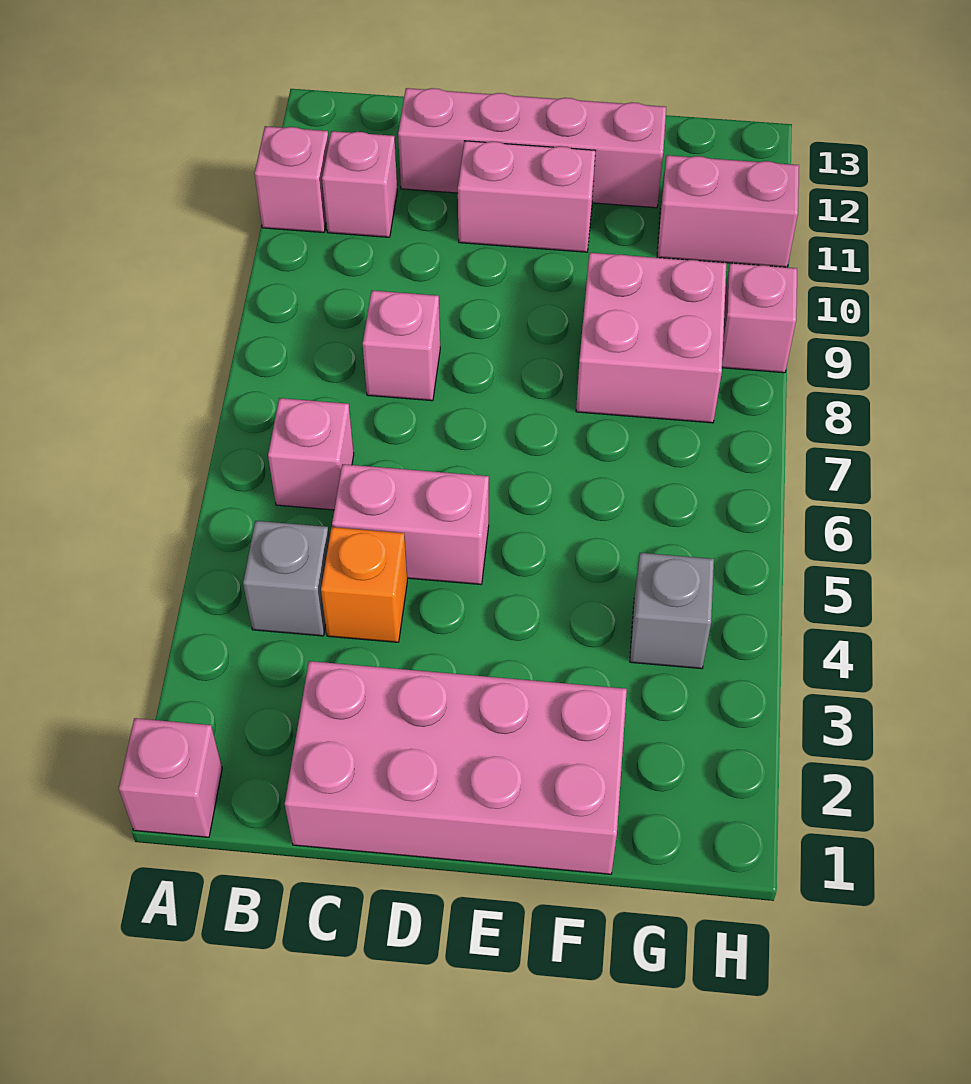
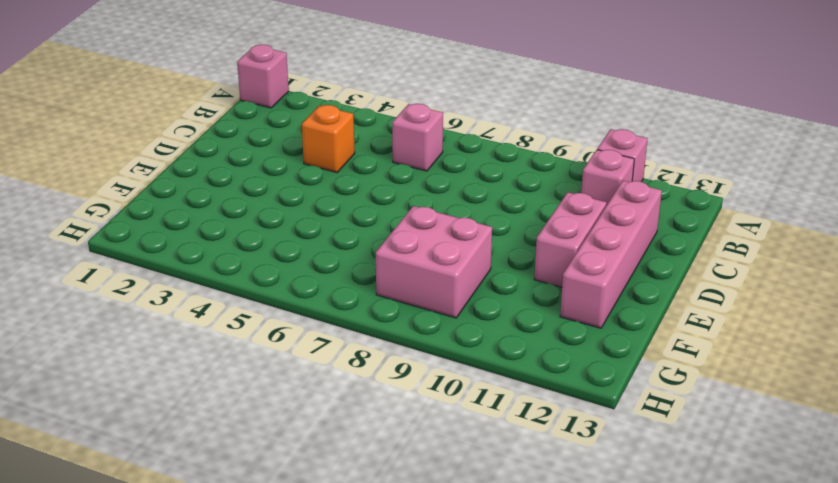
none -> grey brick B4 level 1
none -> pink brick C1:F2 level 1
none -> pink brick C5:D5 level 1

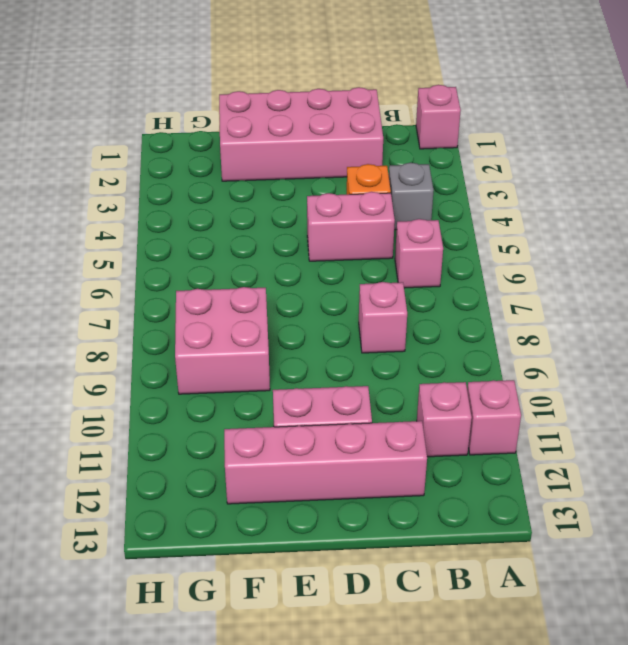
none -> grey brick G4 level 1
none -> pink brick G11:H11 level 1
none -> pink brick H9 level 1

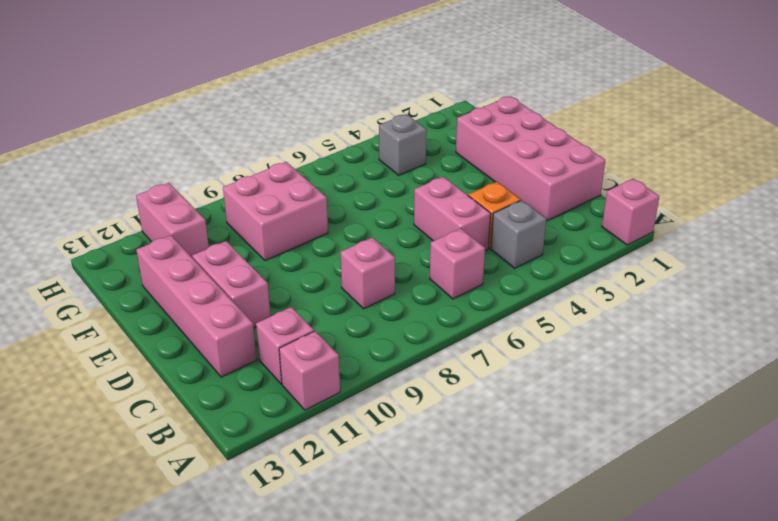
none -> pink brick H9 level 1

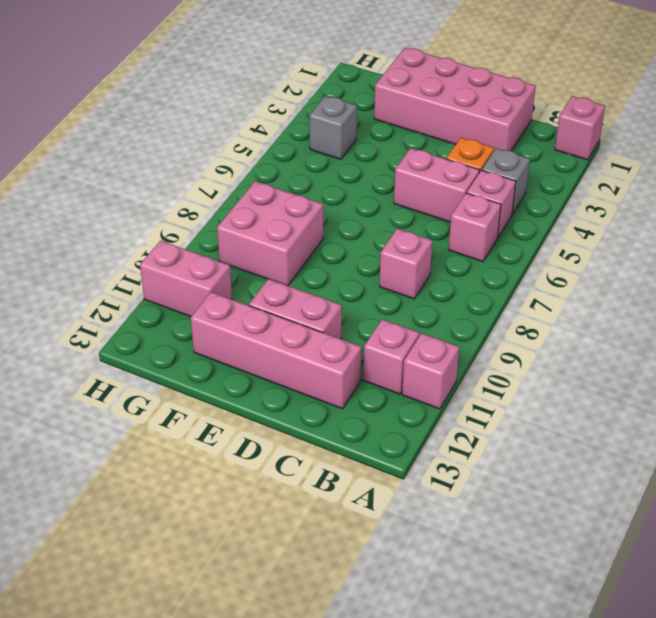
pink brick B5 level 1 -> pink brick H9 level 1

